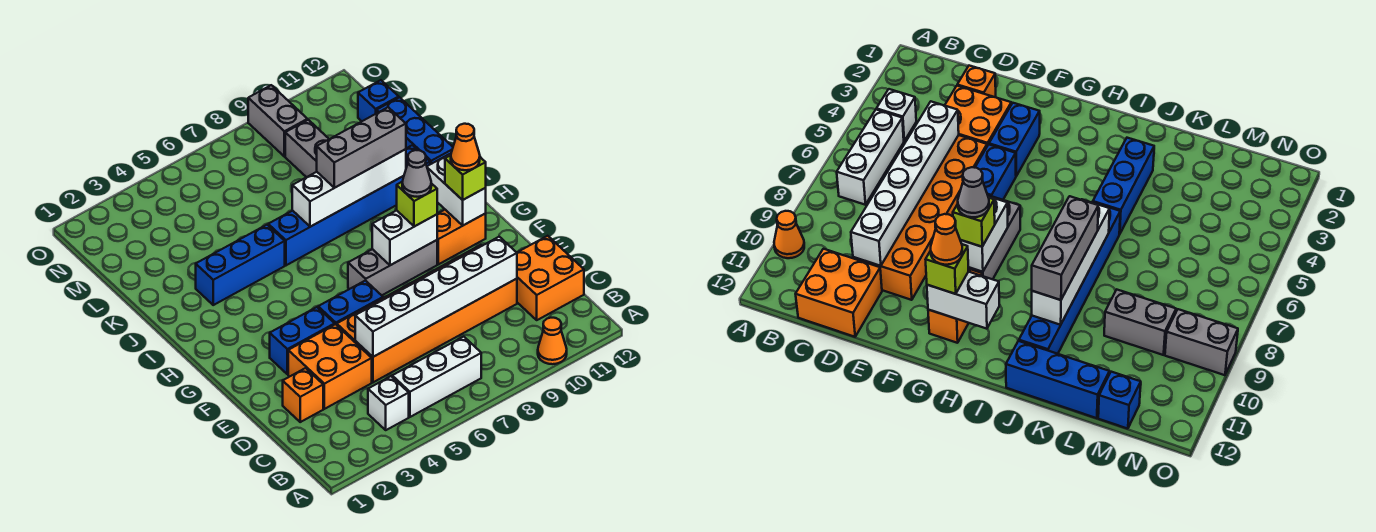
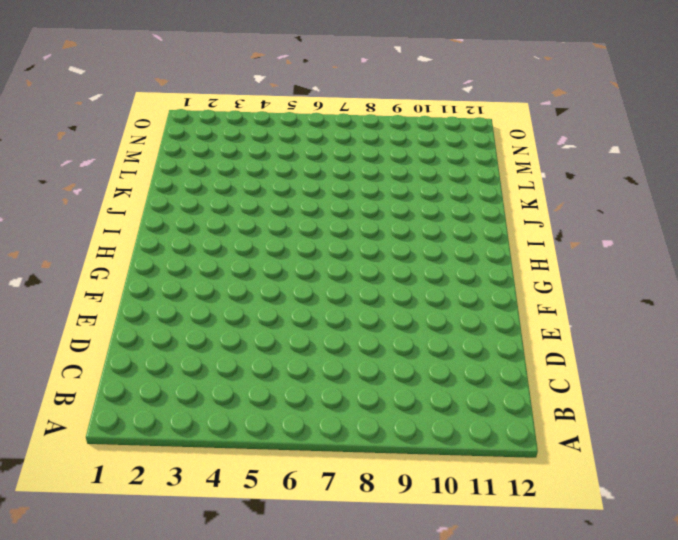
none -> orange cone A10 level 1
none -> white brick B4 level 1
none -> white brick B5:B7 level 1

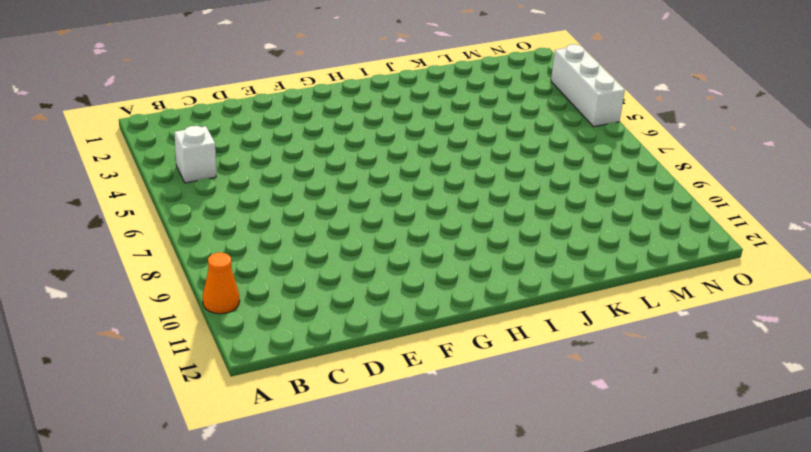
white brick O3:O5 level 1 -> white brick B5:B7 level 1
none -> orange brick C11:D12 level 1
none -> orange brick D2 level 1
none -> orange brick D3:E4 level 1

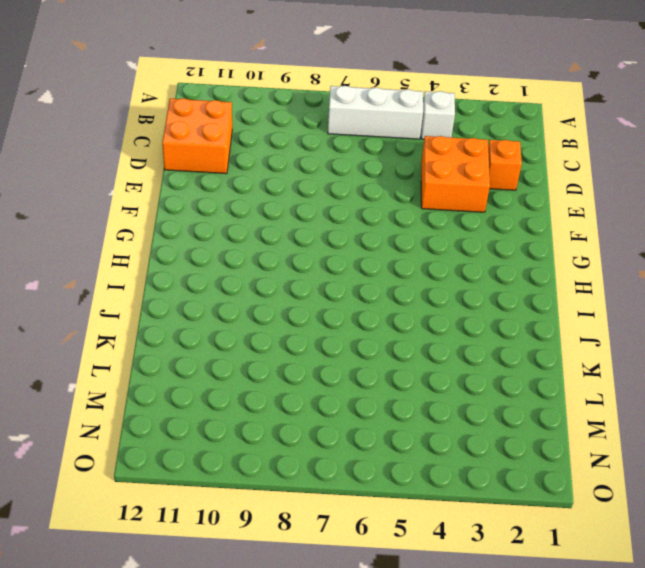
none -> orange cone A10 level 1
none -> orange brick D5:E10 level 1
none -> blue brick F3:F4 level 1

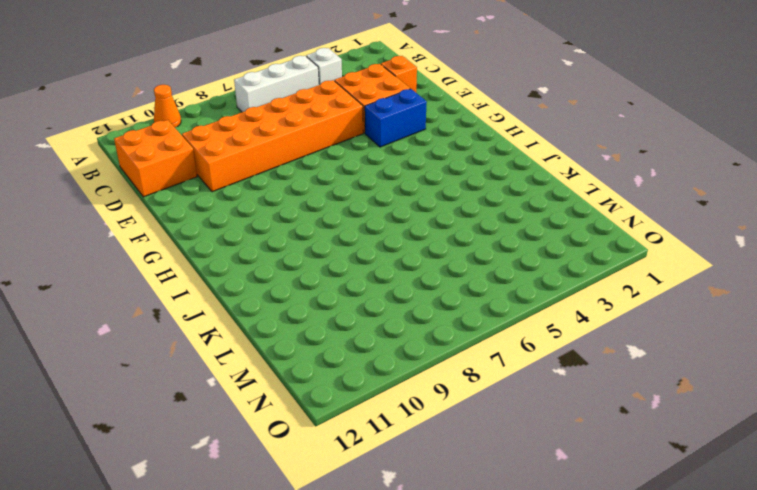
none -> blue brick F5:F6 level 1
none -> grey brick G7:G9 level 1
none -> orange brick G10:G11 level 1

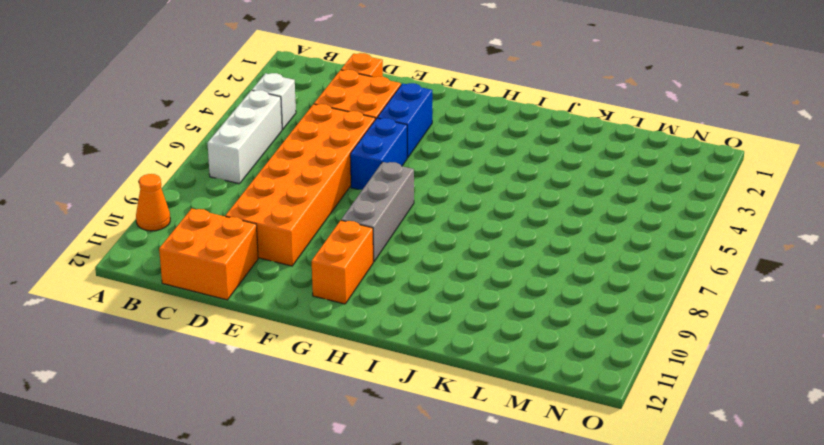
none -> blue brick J3:J5 level 1
none -> blue brick J6:J11 level 1
none -> blue brick J12:L12 level 1

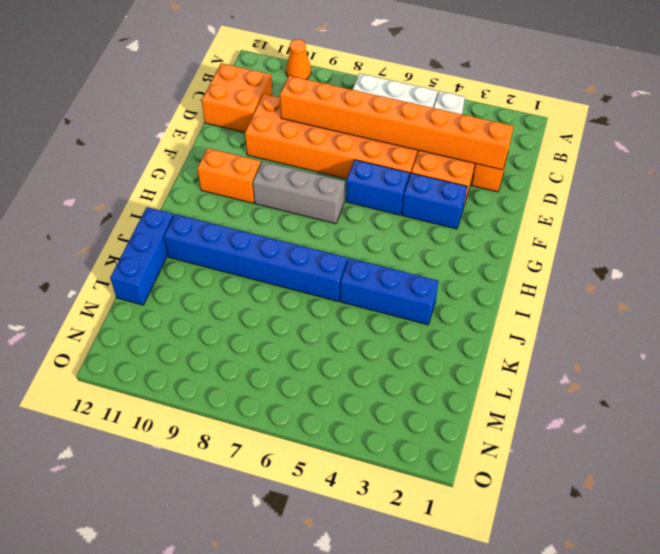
orange brick D2:D9 level 2 -> white brick D5:D10 level 2
none -> grey brick L9:M9 level 1
none -> blue brick M12 level 1
none -> grey brick N9:O9 level 1

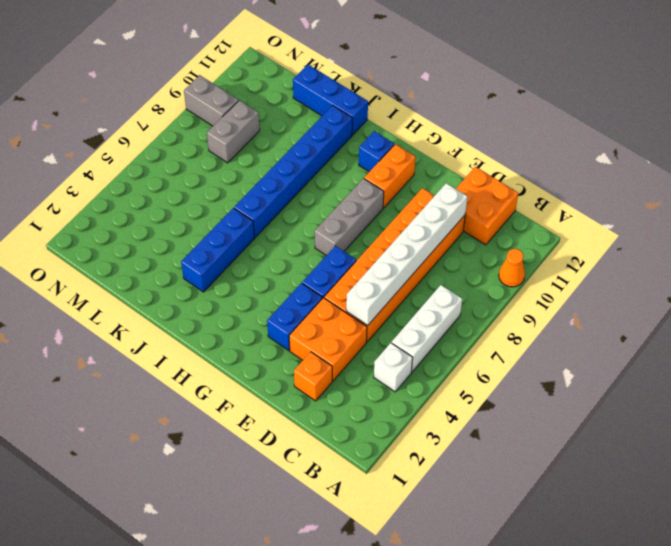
blue brick H11 level 1 -> blue brick M12 level 1
grey brick M8:M9 level 1 -> grey brick L9:M9 level 1
none -> white brick G8:G9 level 2
none -> white brick G11:H11 level 2
none -> white brick J7:J10 level 2

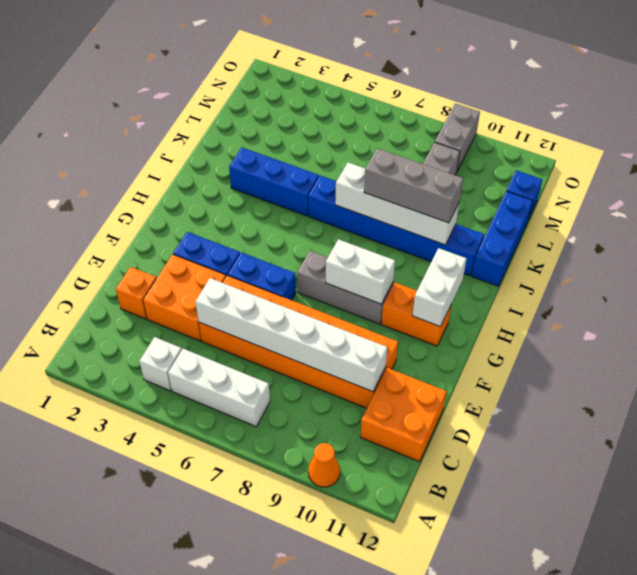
none -> lime brick G9 level 3
none -> lime brick G11 level 3
none -> grey cone G9 level 4

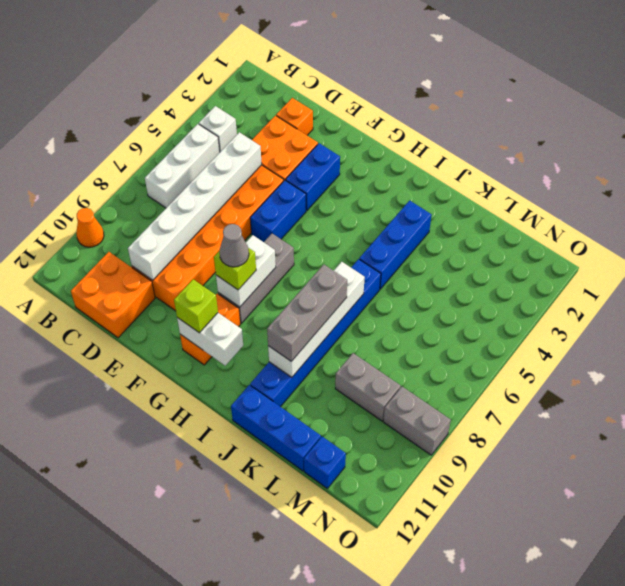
none -> orange cone G11 level 4

